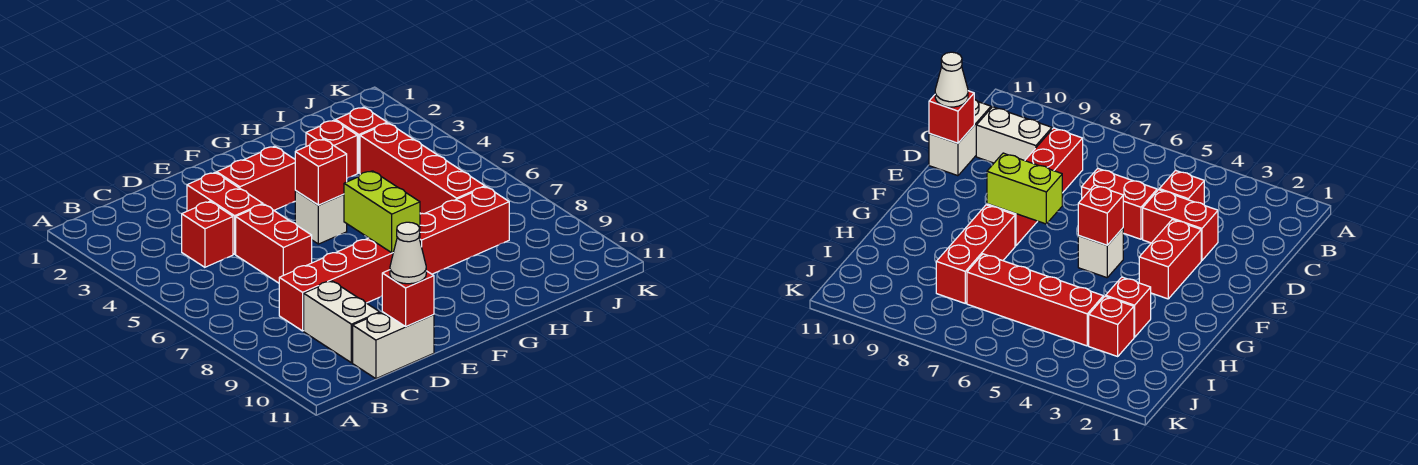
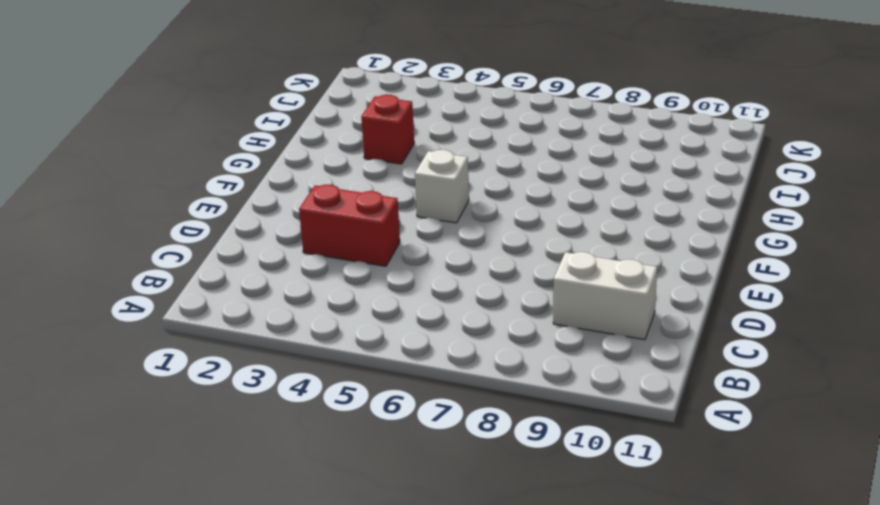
none -> red brick C4 level 1
none -> red brick C8:F8 level 1
none -> white brick C11:D11 level 1

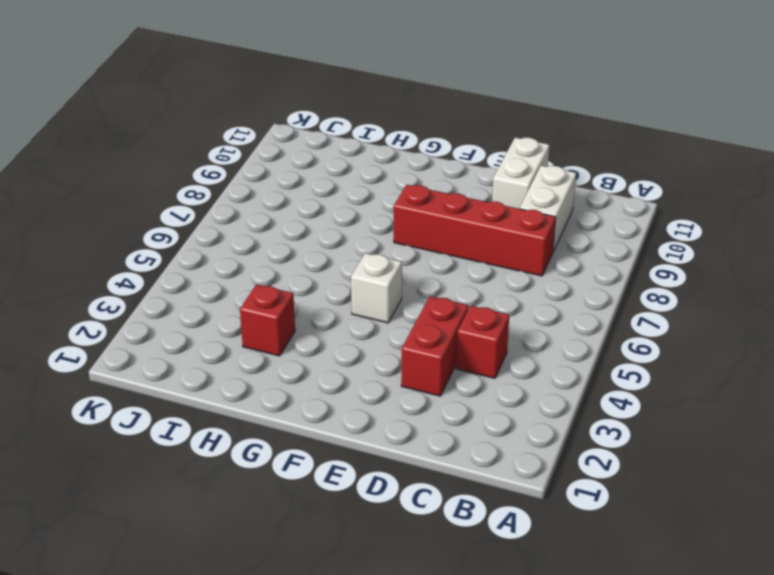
white brick D10:D11 level 1 -> white brick C11:D11 level 1
none -> red brick D5:D6 level 1
none -> red brick E3:F3 level 1
none -> red brick G8:I8 level 1

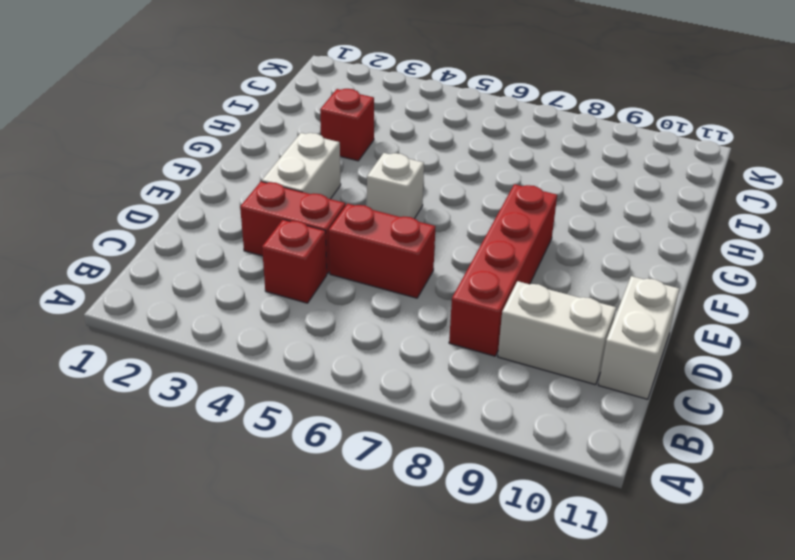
white brick E3:F3 level 1 -> red brick E3:F3 level 1
none -> red brick G8:I8 level 1
none -> red brick I3 level 1
none -> red brick I4:I7 level 1

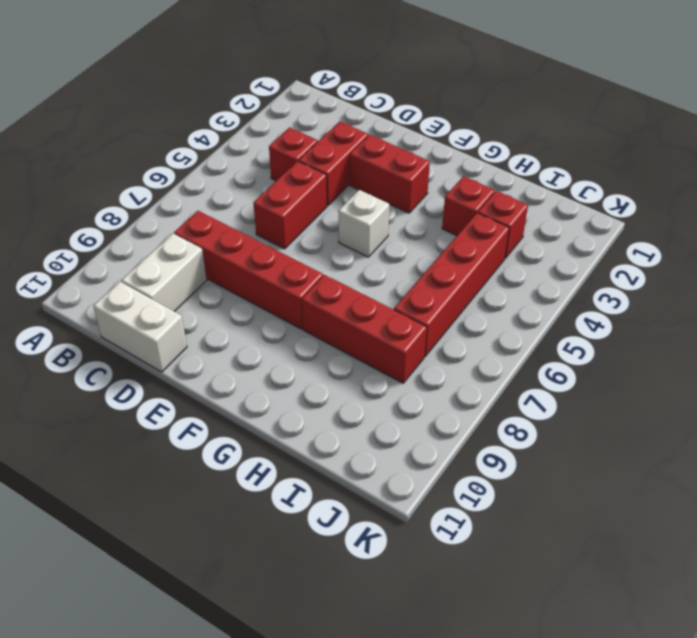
none -> red brick D11 level 2
none -> red brick F5 level 2
none -> lime brick F7:F8 level 2

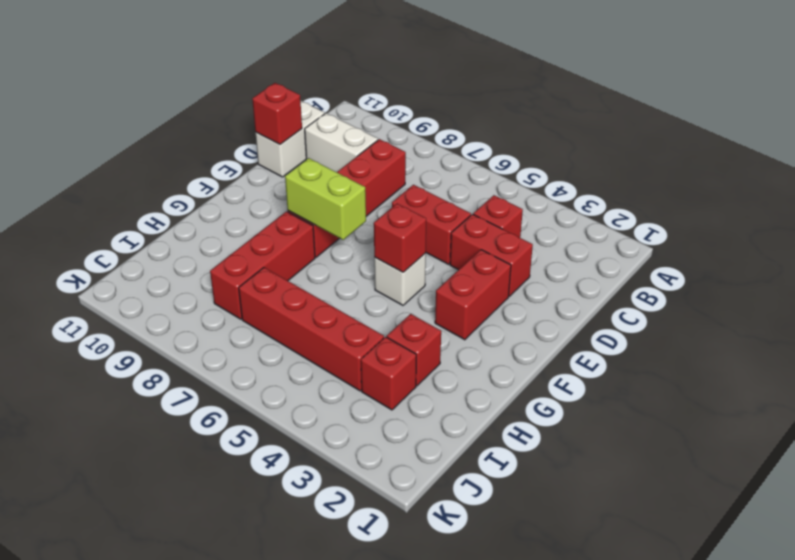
none -> white cone D11 level 3

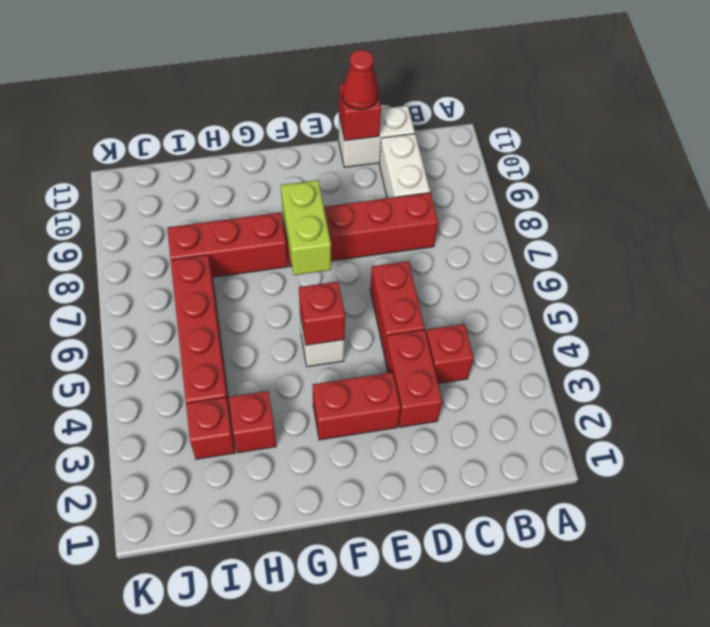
red cone D11 level 3 -> white cone D11 level 3

